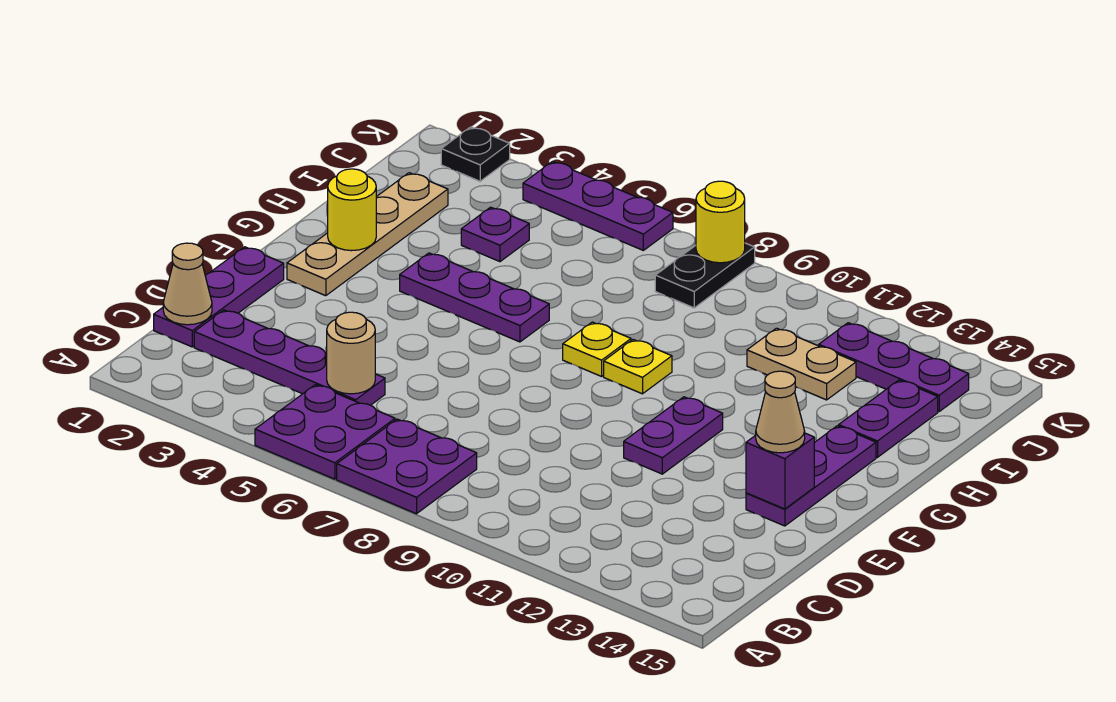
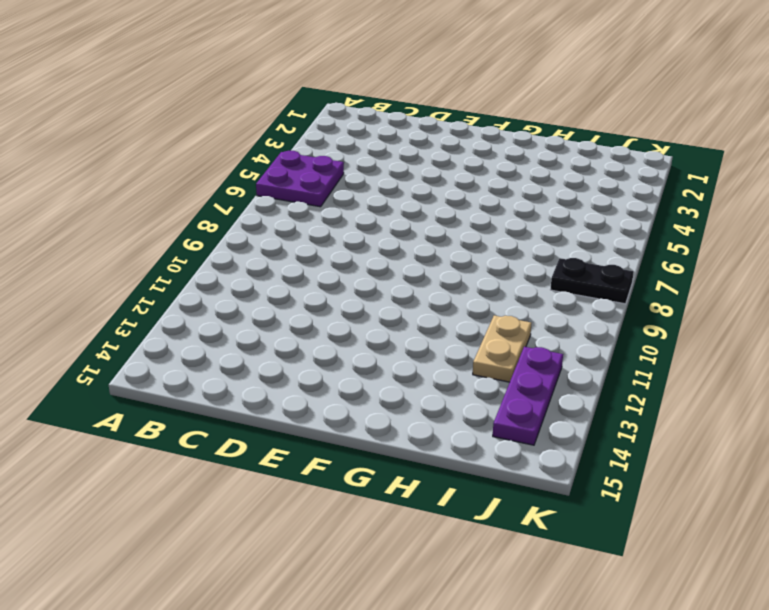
none -> purple plate A7:B8 level 1
none -> purple plate C1:E1 level 1
none -> purple plate C2:C5 level 1

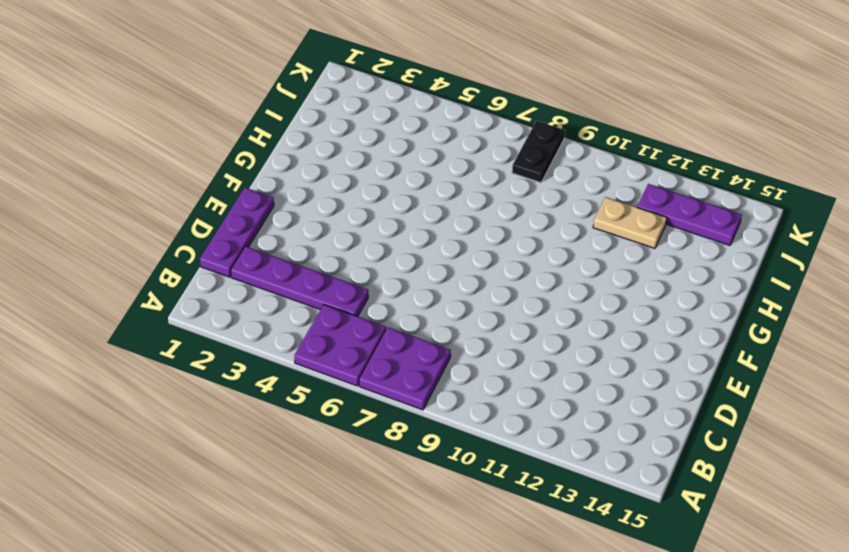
none -> purple plate E11:F11 level 1
none -> purple plate E14:G14 level 1
none -> tan plate F2:I2 level 1

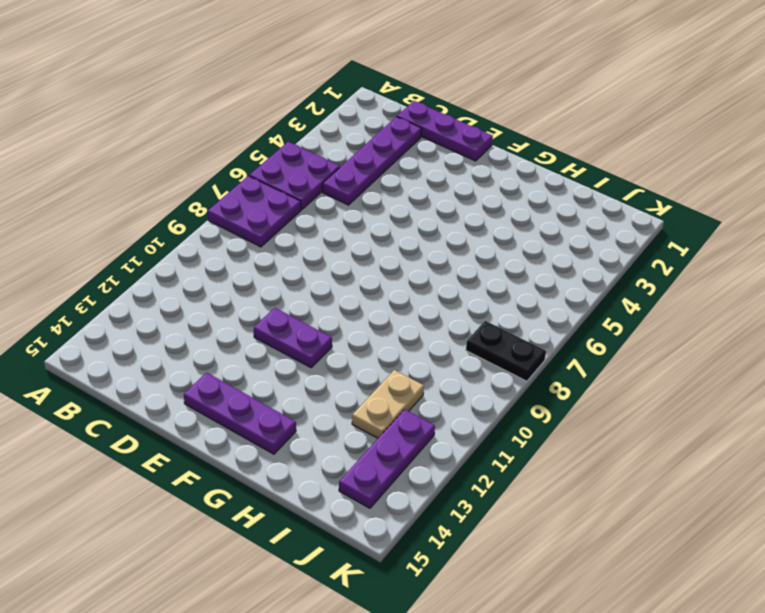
none -> tan plate F2:I2 level 1
none -> purple plate G4:G6 level 1
none -> yellow plate G8 level 1

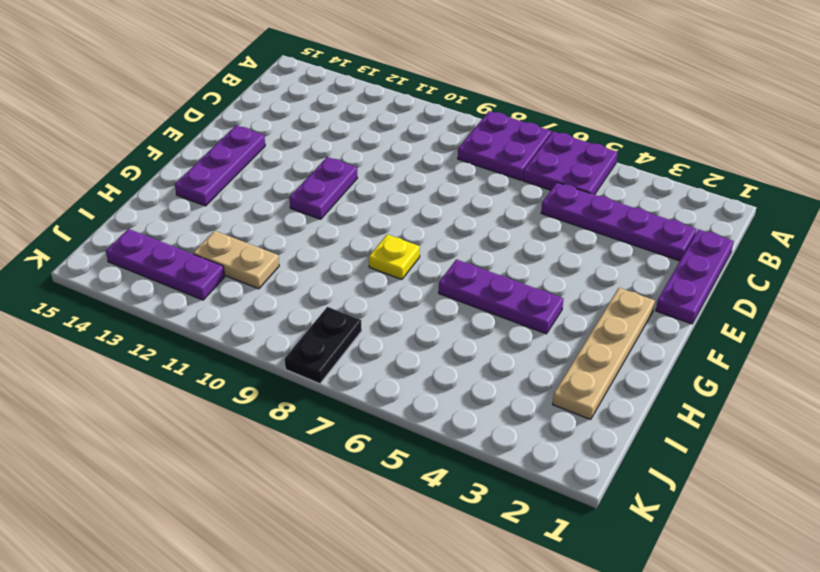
none -> yellow plate G9 level 1
none -> purple plate H14:I14 level 1
none -> purple plate I4 level 1

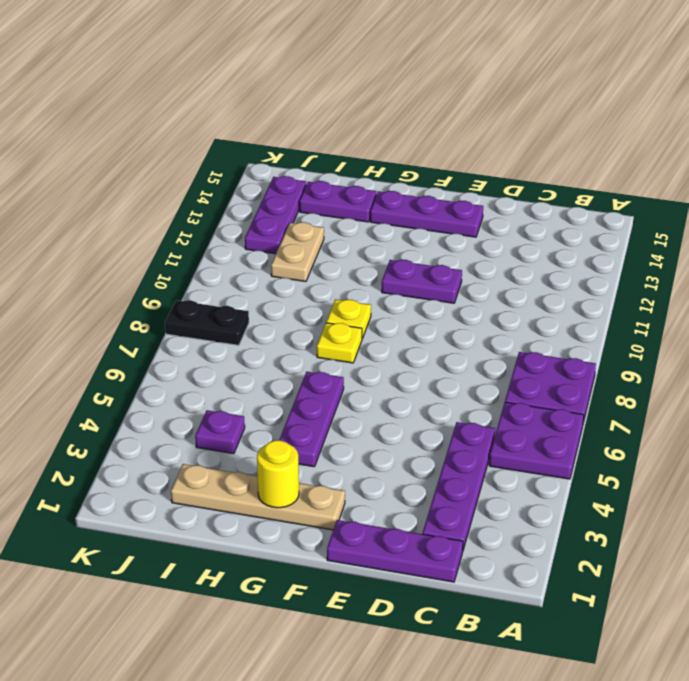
none -> black plate K2 level 1
none -> purple plate K4:K6 level 1
none -> tan cone C1 level 2

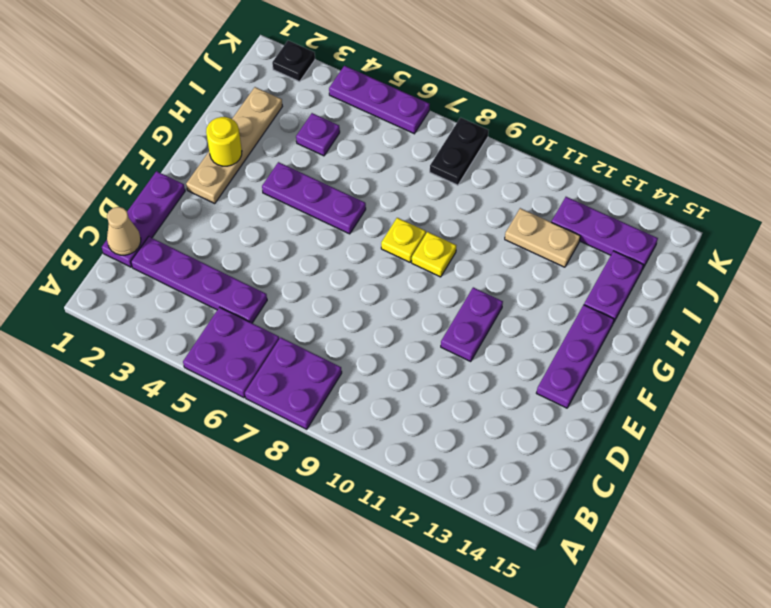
none -> tan round brick C5 level 2
none -> purple brick E14 level 2
none -> yellow round brick K8 level 2

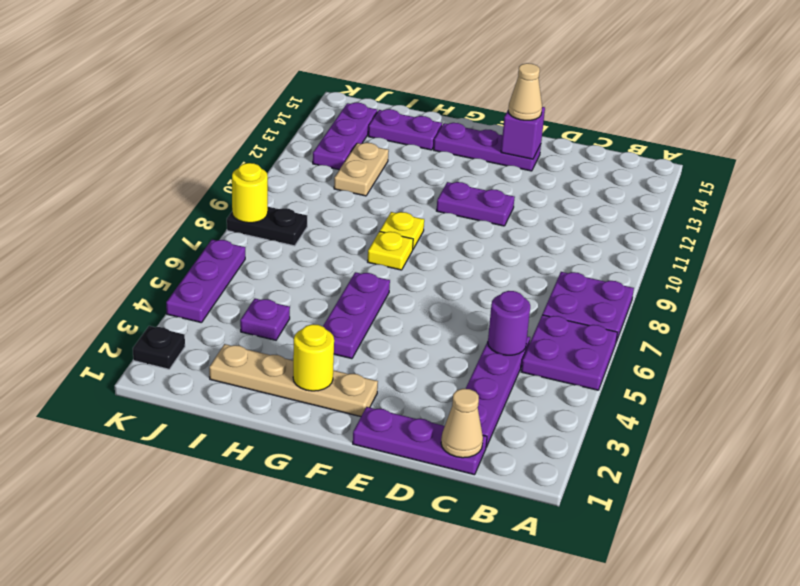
purple round brick C5 level 2 -> tan round brick C5 level 2

